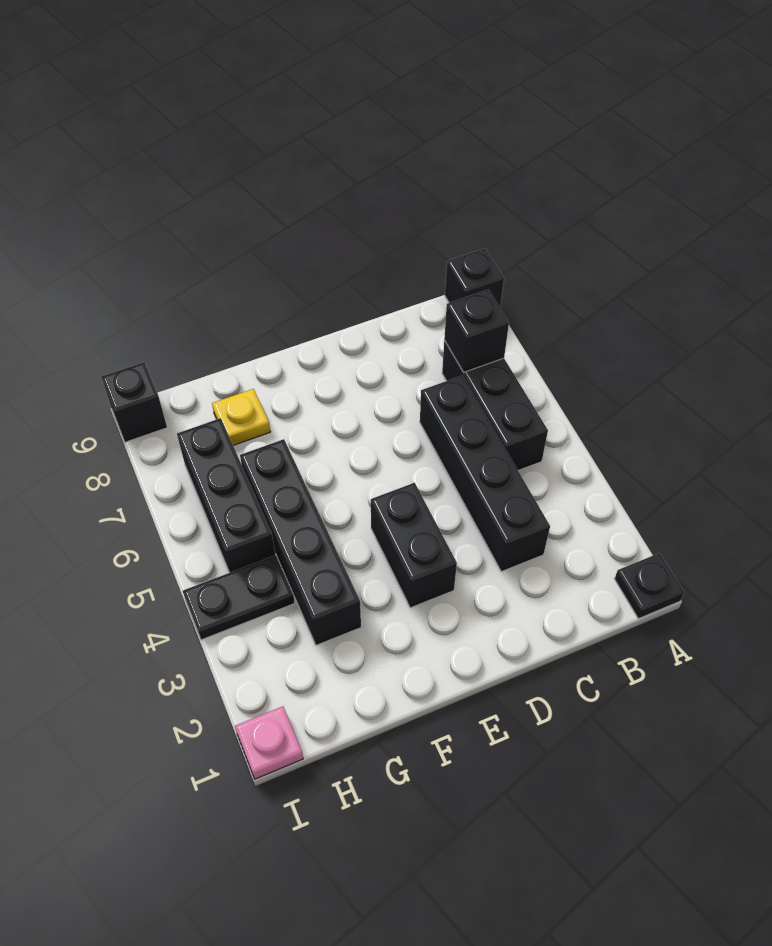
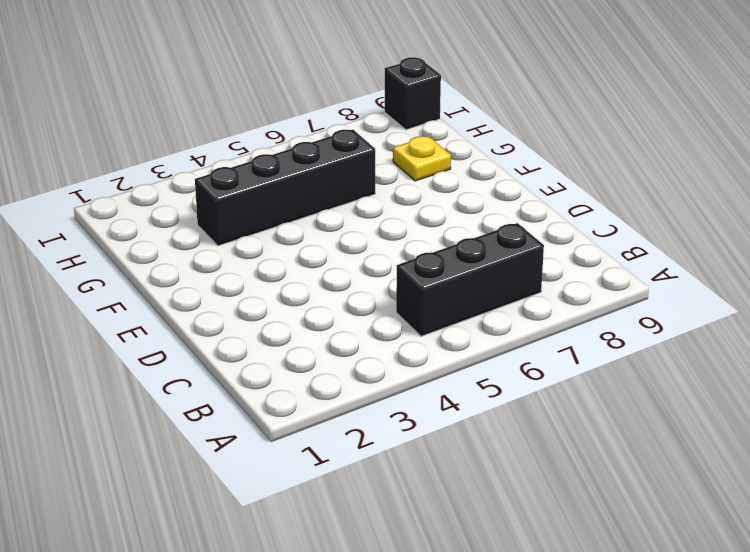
none -> black plate A1 level 1
none -> black brick A9 level 1
none -> black brick C3:C6 level 1

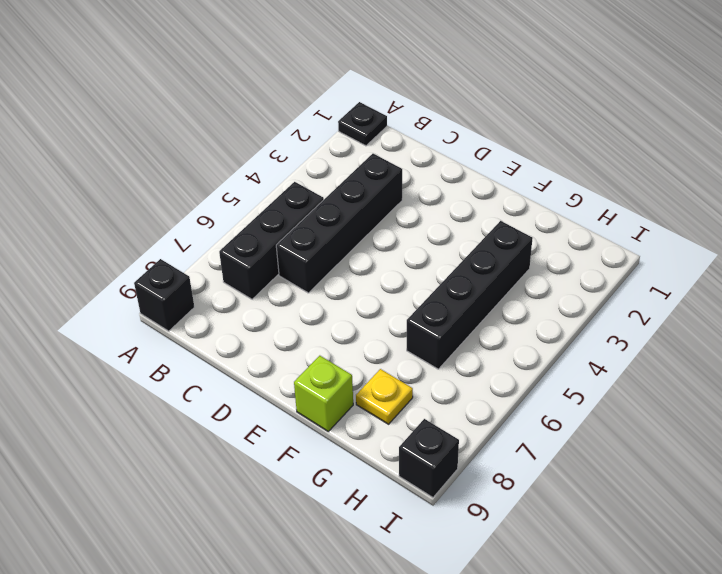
lime brick F9 level 1 -> none
none -> black brick E3:E4 level 1
none -> black plate H4:I4 level 1
none -> black brick H5:H7 level 1

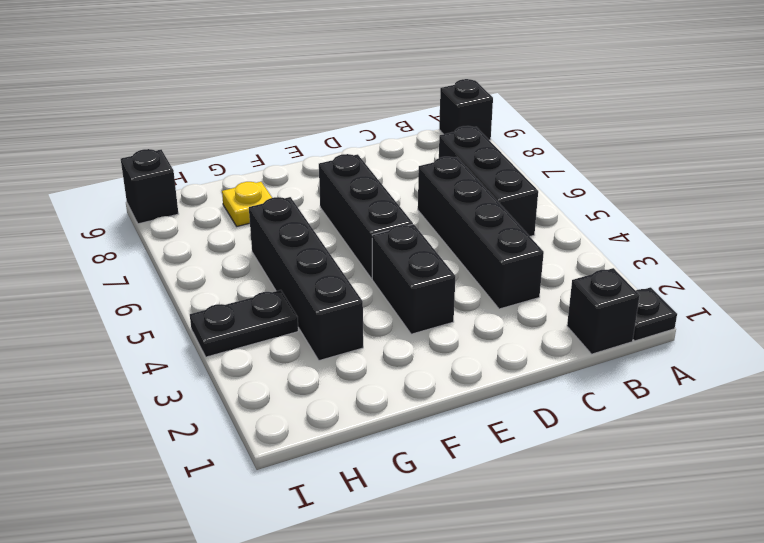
black brick B1 level 1 -> black brick B7 level 2
black brick E5:E7 level 1 -> black brick H5:H7 level 1
none -> pink plate I1 level 1

